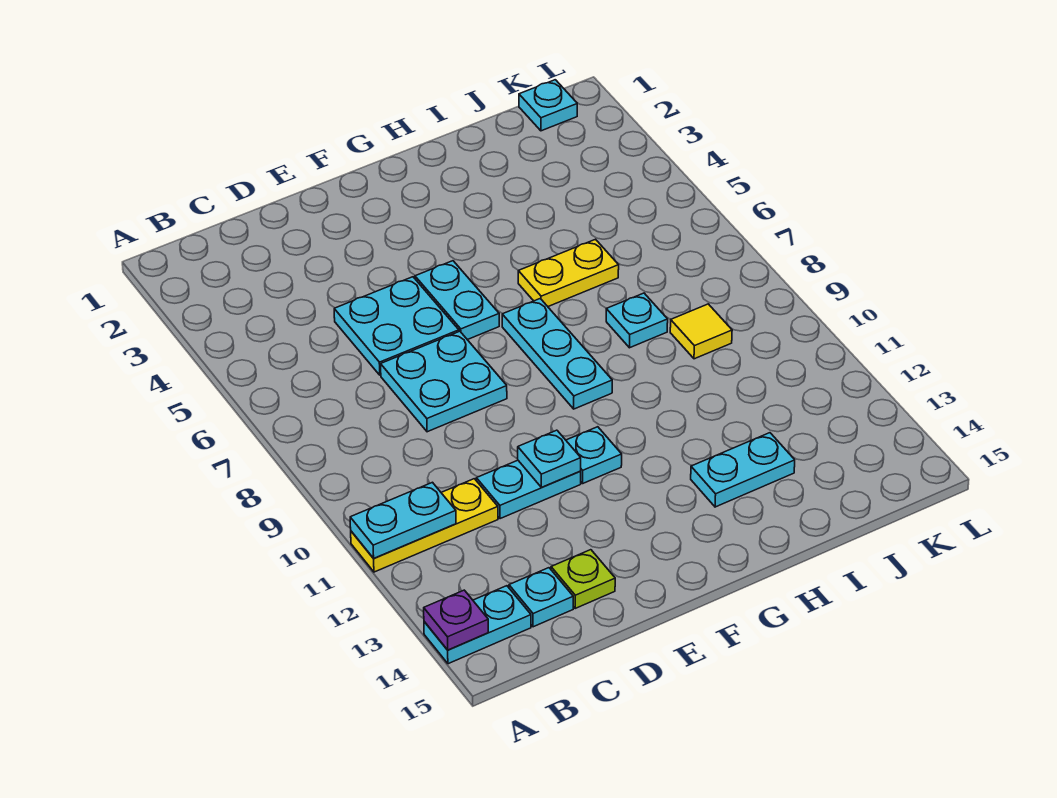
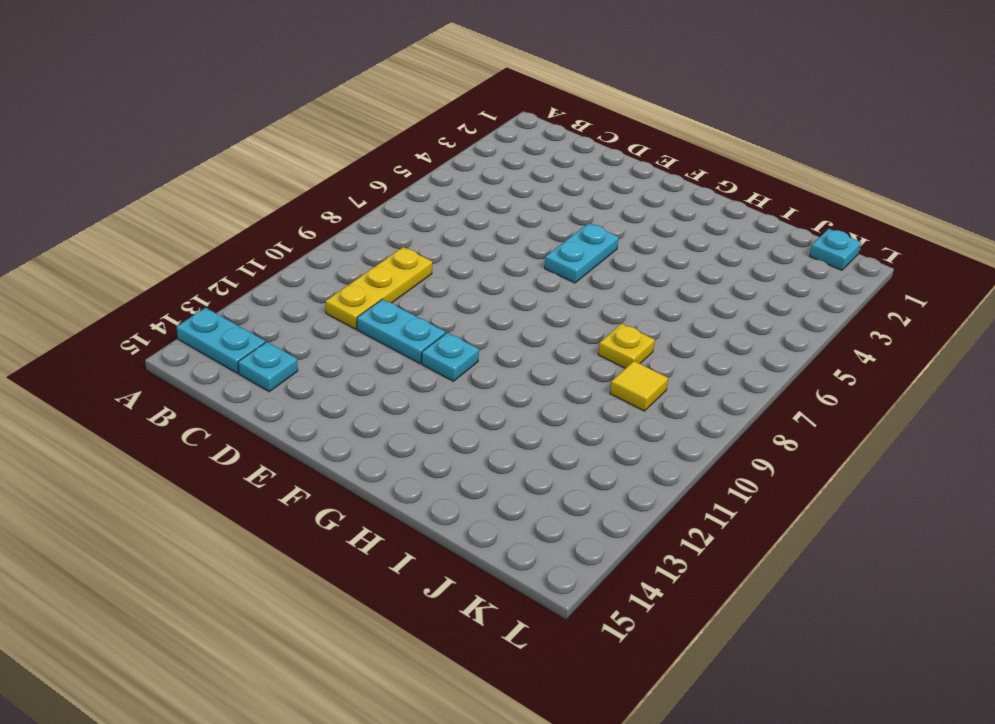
yellow plate C9:C11 level 1 -> yellow plate A11:C11 level 1
yellow plate I8 level 1 -> cyan plate I8 level 1
none -> cyan plate D5:E6 level 1
none -> cyan plate D7:E8 level 1
none -> lime plate D14 level 1

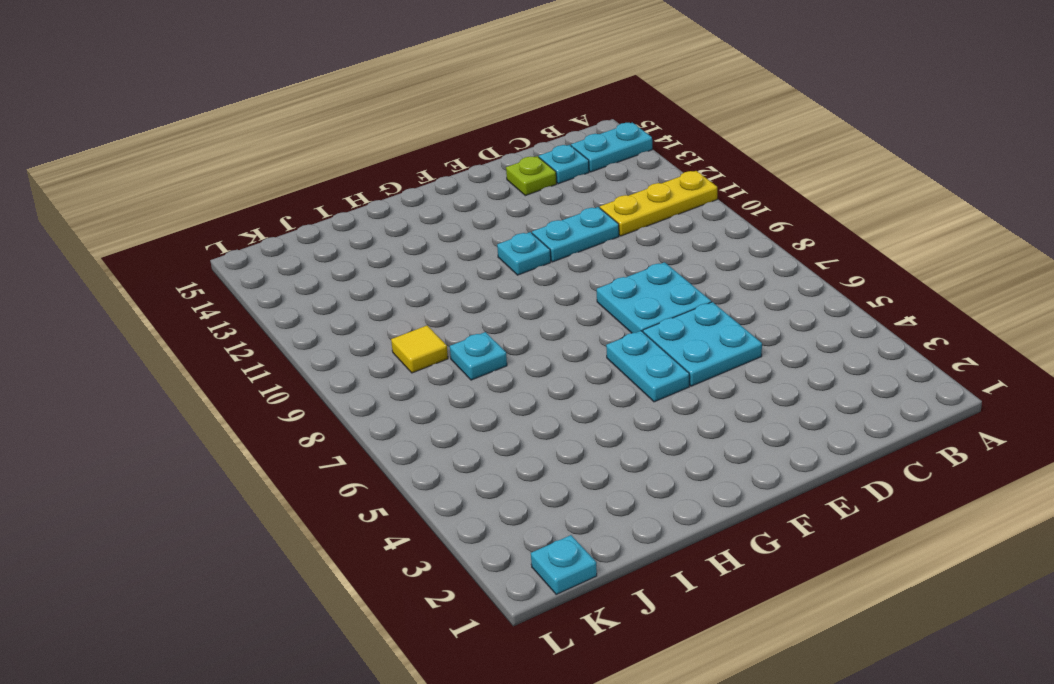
none -> cyan plate G7:G9 level 1
none -> yellow plate H6:I6 level 1
none -> cyan plate H13:I13 level 1

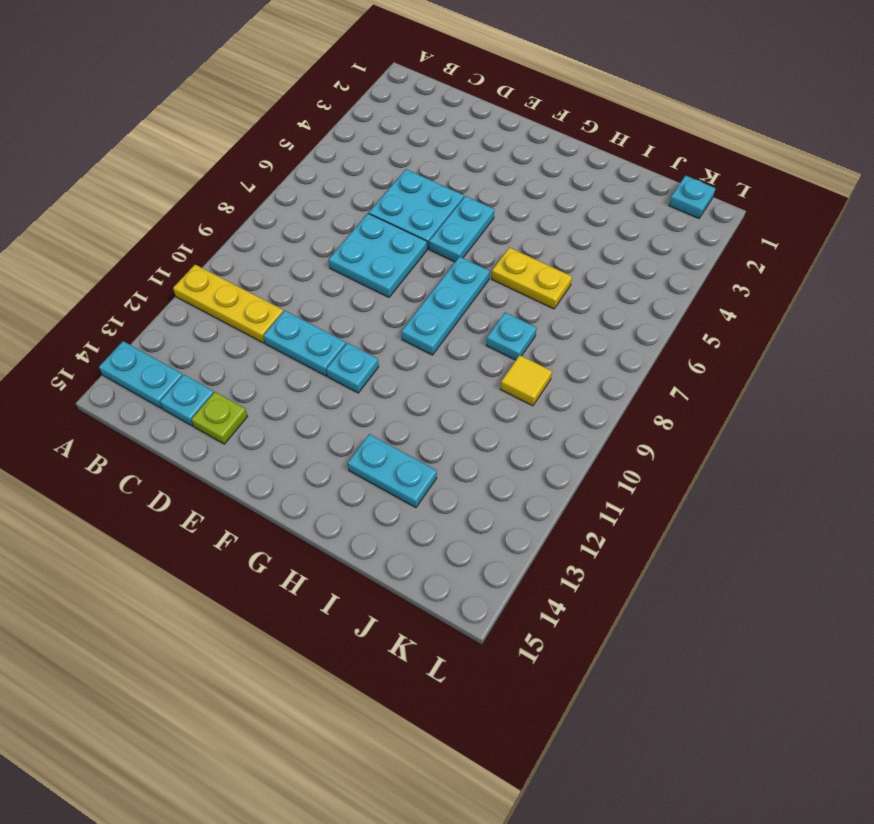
none -> cyan plate A11:B11 level 2
none -> purple plate A14 level 2
none -> cyan plate E11 level 2

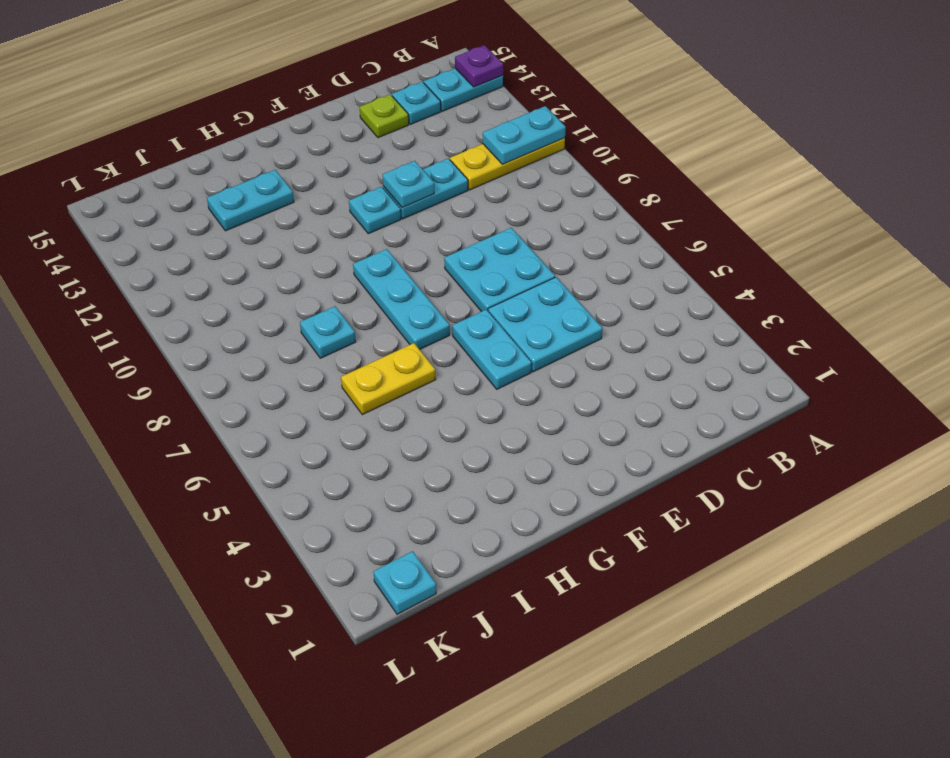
none -> yellow tile J9 level 1

